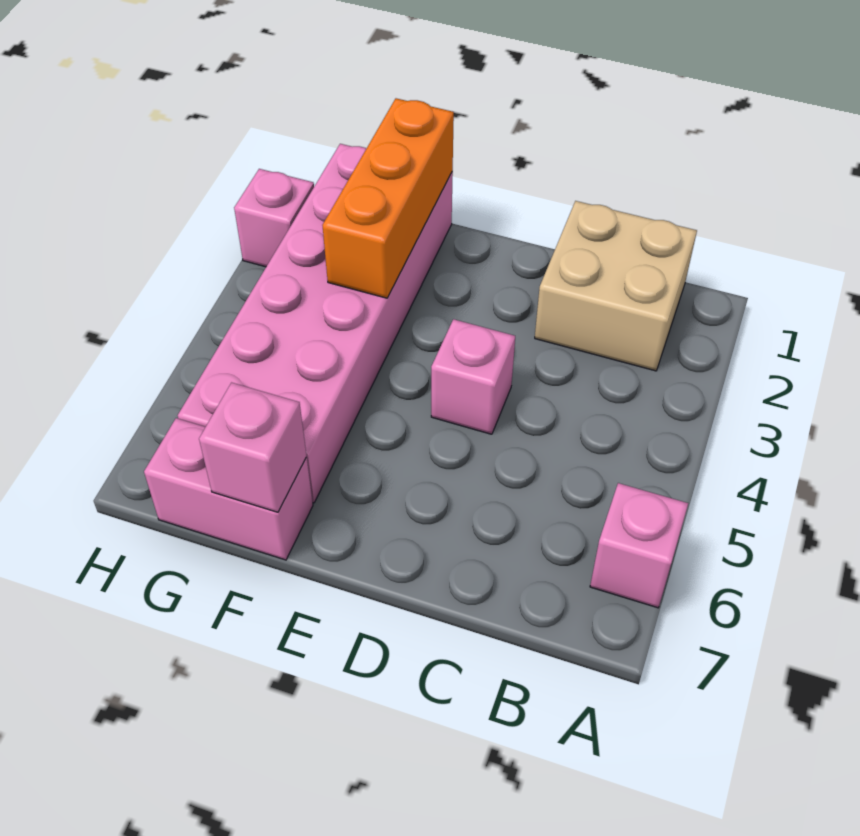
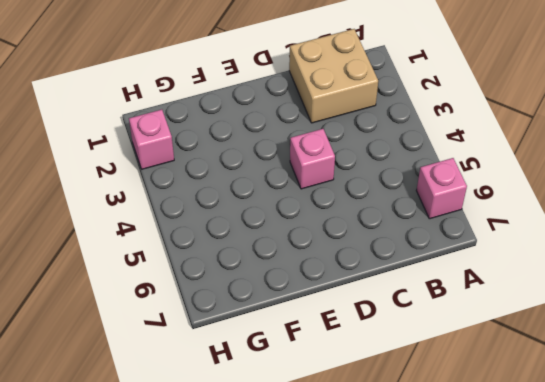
none -> pink brick F1:G6 level 1
none -> pink brick F7:G7 level 1

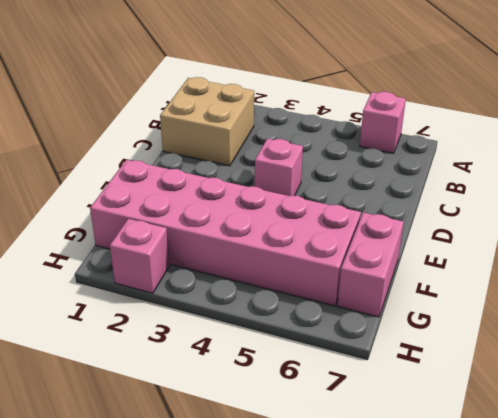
none -> orange brick F1:F3 level 2
none -> pink brick F7 level 2

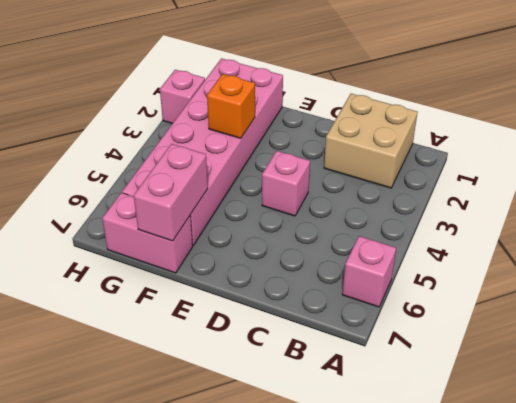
orange brick F3 level 2 -> orange brick F1:F3 level 2
pink brick F6:F7 level 2 -> pink brick F7 level 2

